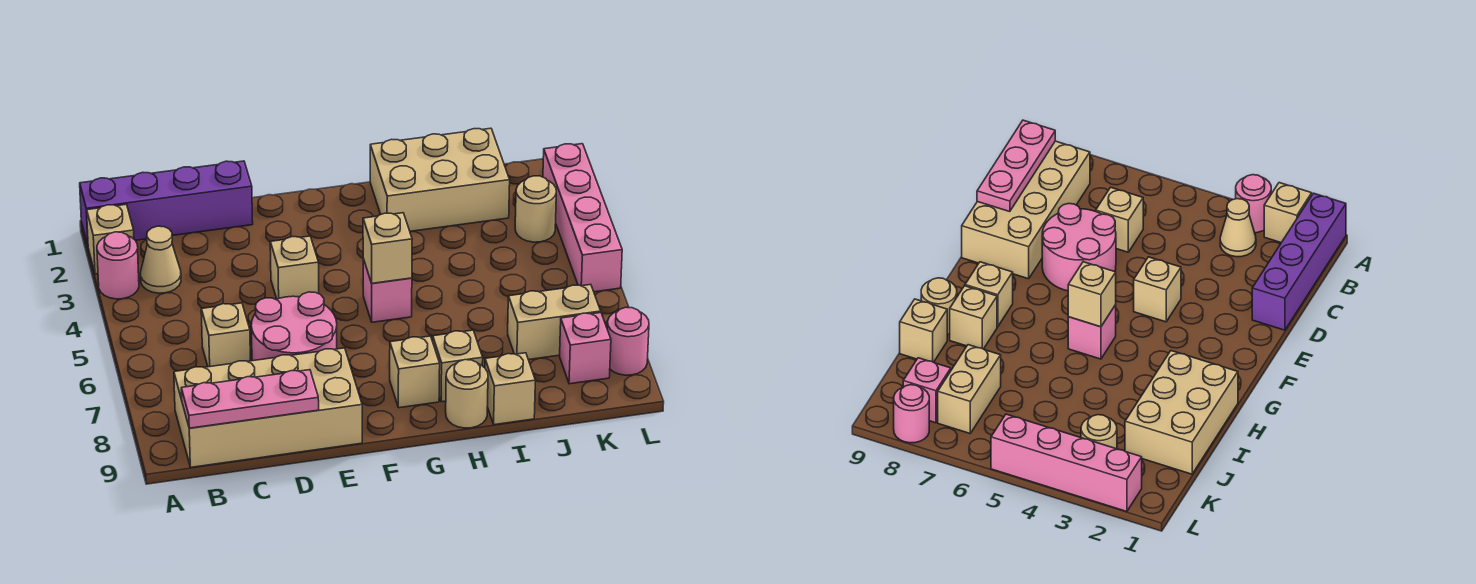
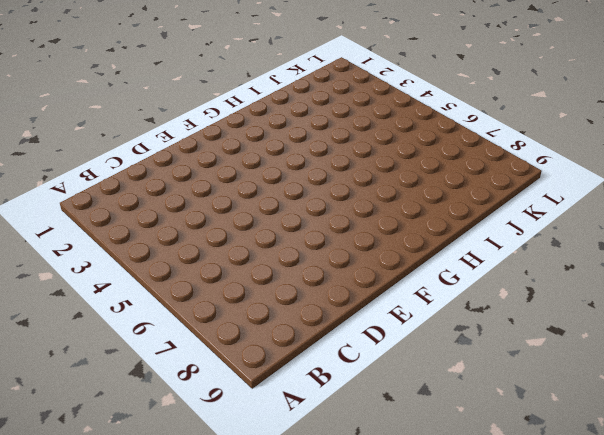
none -> purple brick A1:D1 level 1
none -> tan brick A2 level 1
none -> pink round brick A3 level 1

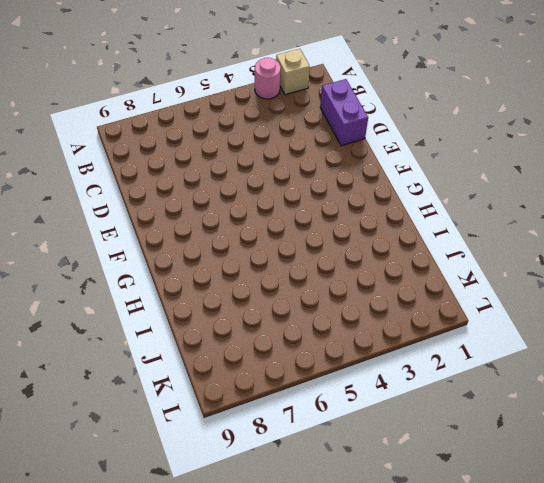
purple brick C1:D1 level 1 -> purple brick A1:D1 level 1
none -> tan cone B3 level 1
none -> tan brick B8:E9 level 1
none -> tan brick C6 level 1

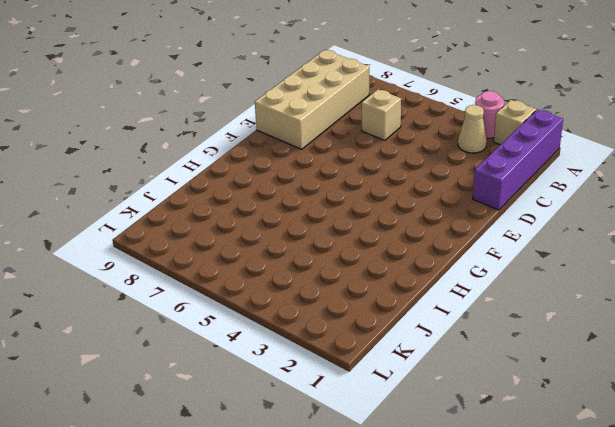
none -> pink round brick D6:E7 level 1
none -> tan brick E4 level 1
none -> pink brick G5 level 1

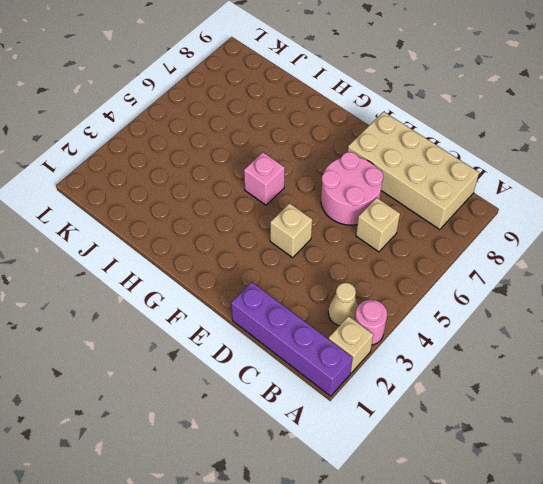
none -> tan brick G8 level 1
none -> tan brick H1:J2 level 1
none -> tan brick H8 level 1

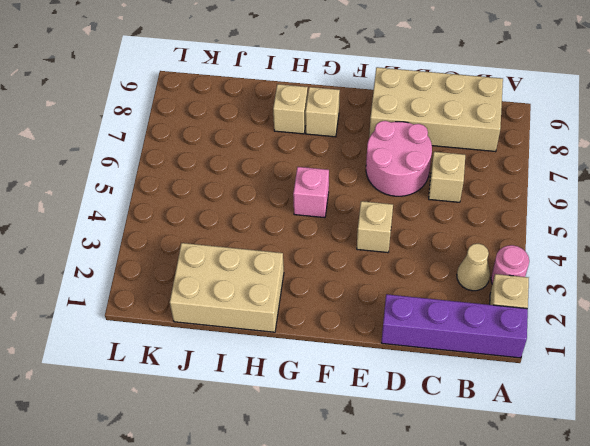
none -> tan round brick H9 level 1
none -> tan brick I9 level 1
none -> tan brick J7:K7 level 1

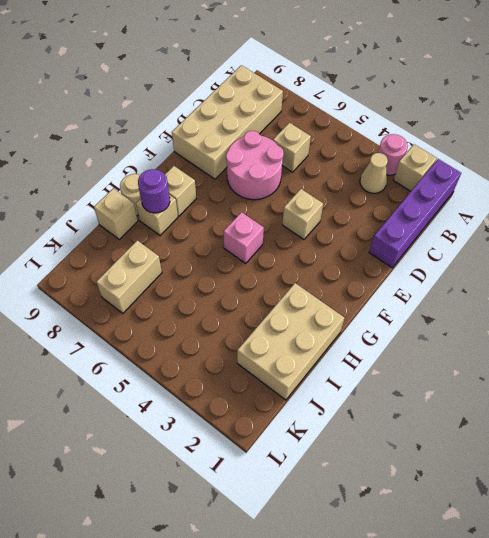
purple round brick H8 level 2 -> none
none -> tan round brick K3 level 1
none -> pink brick K8 level 1
none -> pink brick L2:L5 level 1

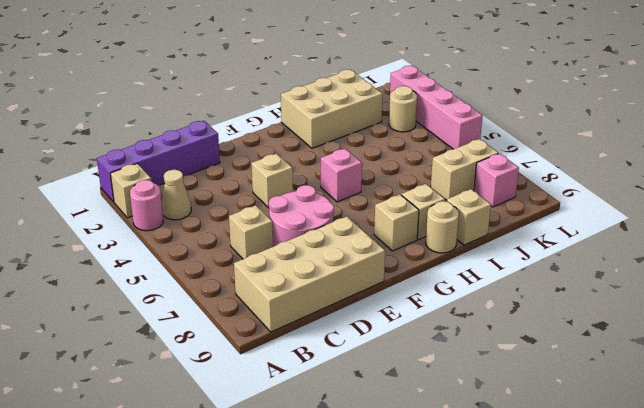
none -> pink round brick L8 level 1
none -> pink plate B9:D9 level 2
none -> tan brick G5 level 2

